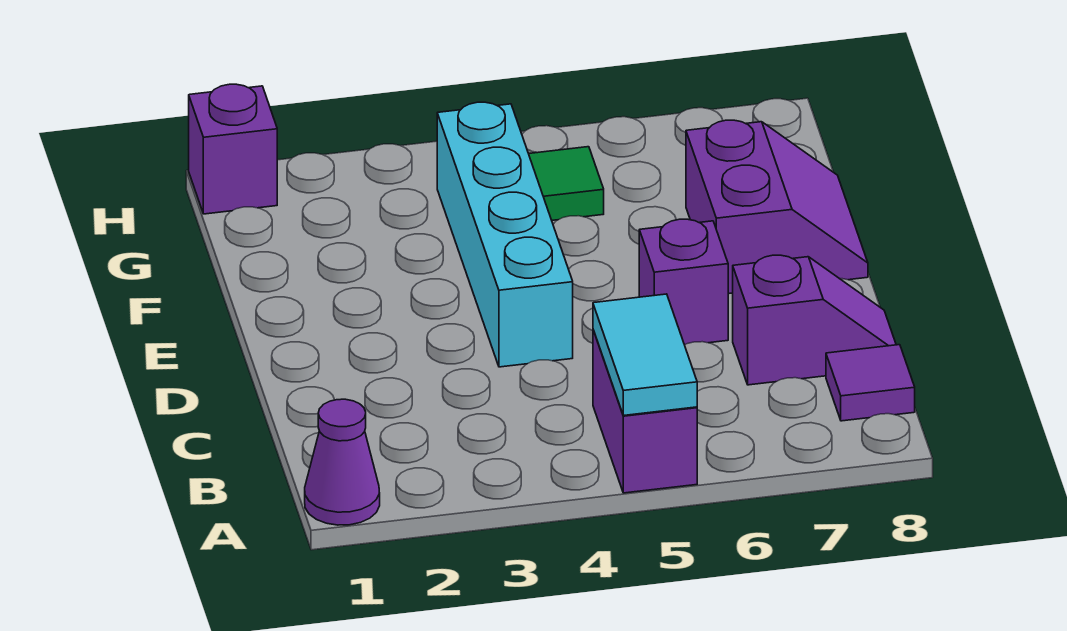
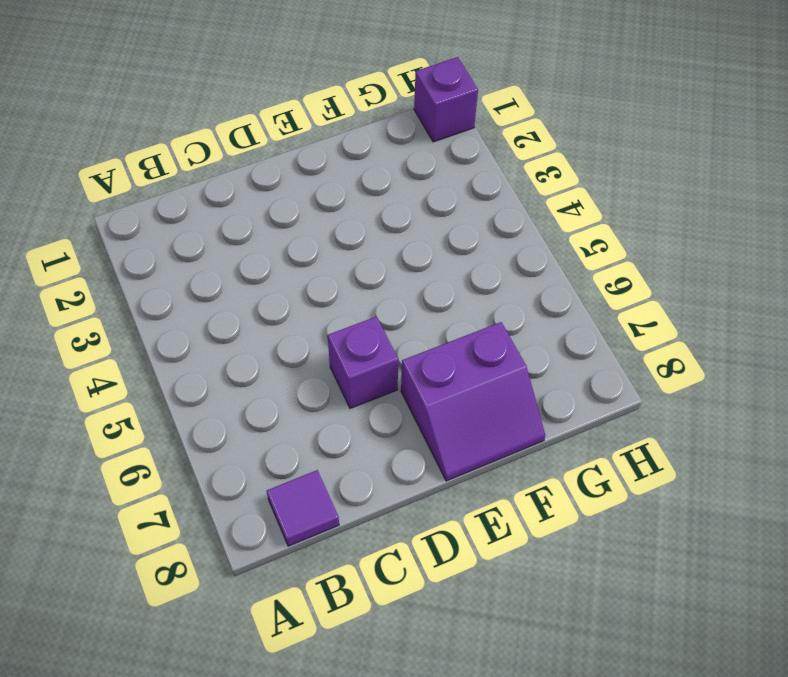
none -> purple cone A1 level 1
none -> purple brick A5:B5 level 1

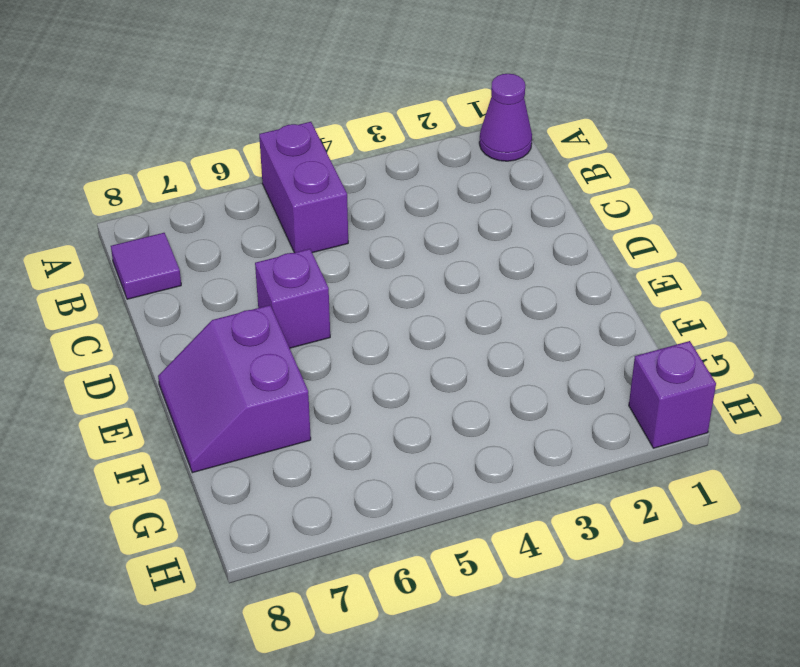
none -> purple slope C7:C8 level 1 top 7
none -> cyan brick D4:G4 level 1

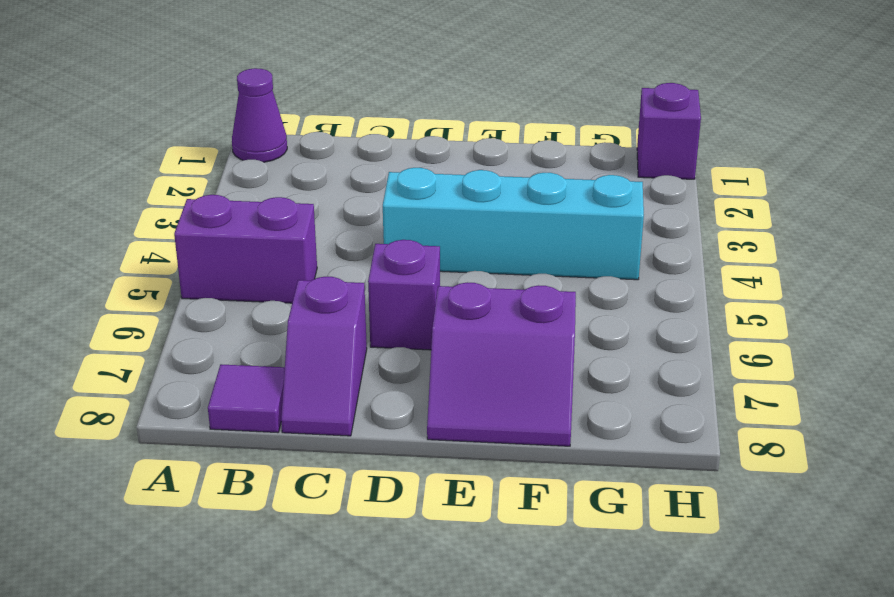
none -> green tile G5 level 1
none -> cyan tile A5:B5 level 2

